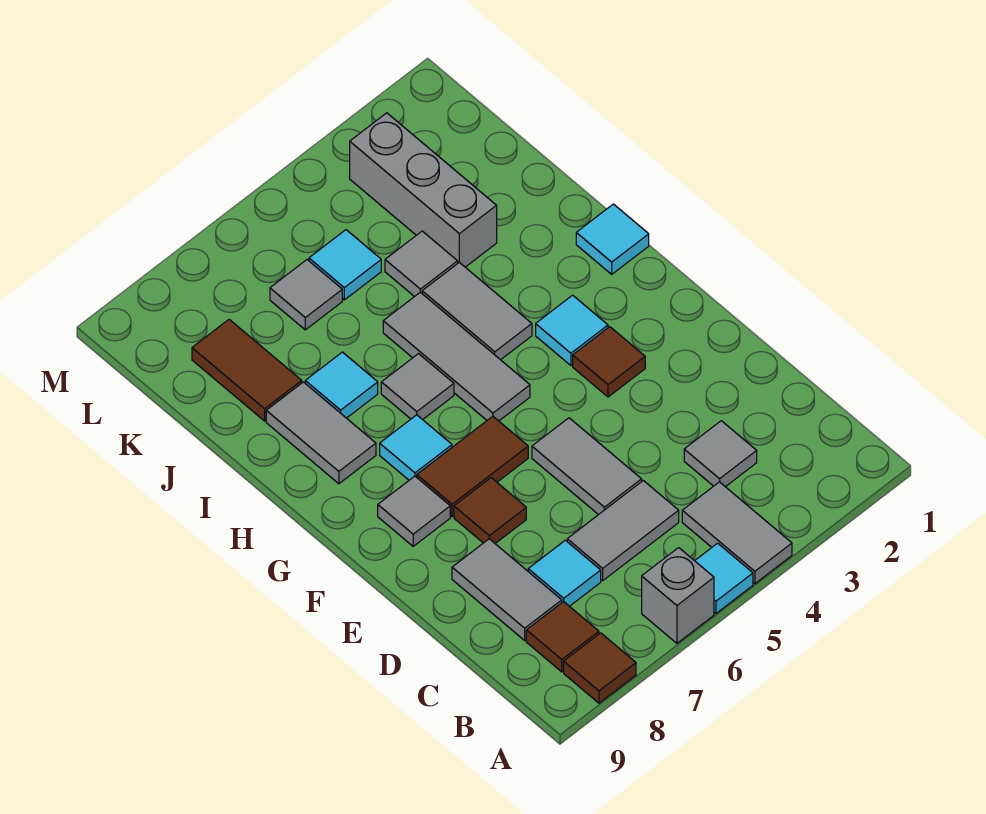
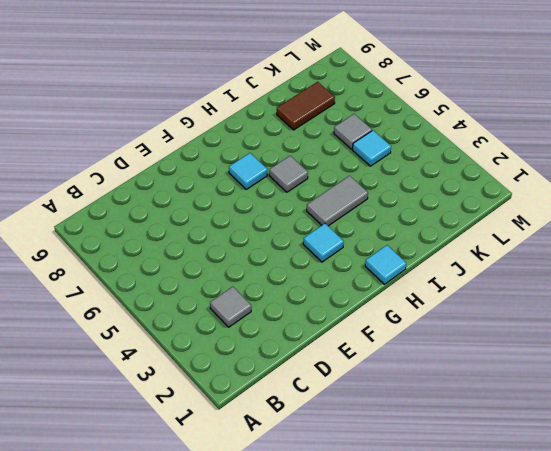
none -> grey tile A4:B4 level 1
none -> cyan tile A5 level 1
none -> grey brick A6 level 1

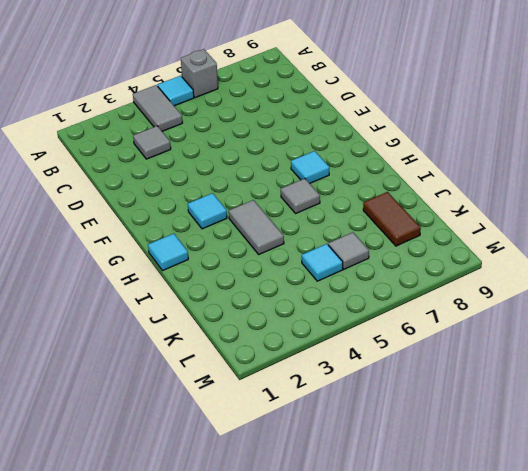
none -> brown tile A8 level 1
none -> brown tile B8 level 1
none -> grey tile C5:C6 level 1

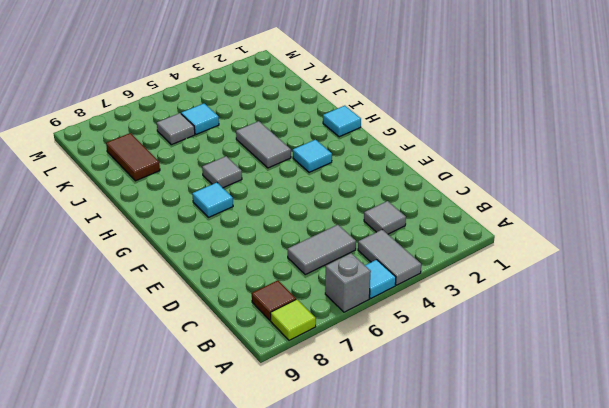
lime tile A8 level 1 -> brown tile A8 level 1
none -> cyan tile C7 level 1
none -> grey tile C8:D8 level 1
none -> grey tile D5:E5 level 1

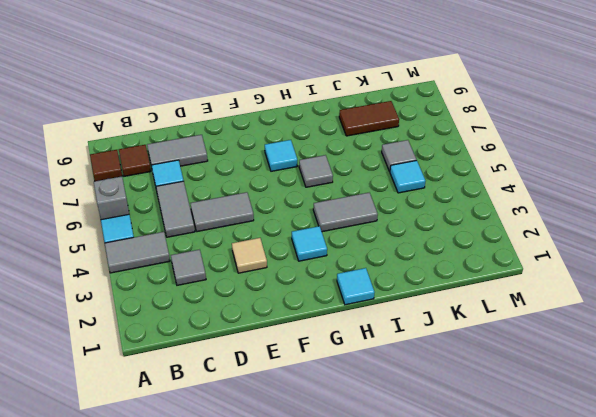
tan tile E3 level 1 -> none
none -> brown tile E7 level 1
none -> brown tile F3 level 1
none -> brown tile F6:F7 level 1

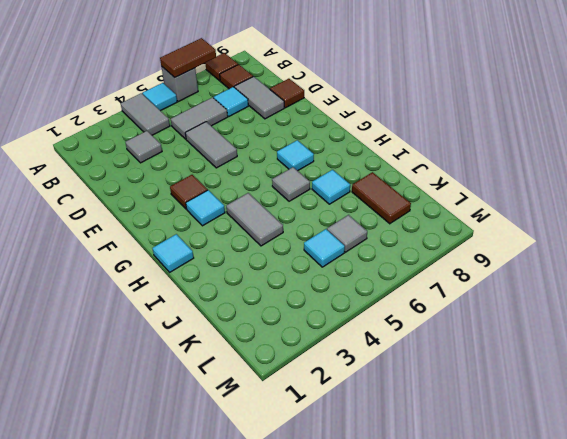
brown tile A6:A7 level 2 -> brown tile F6:F7 level 1
brown tile D9 level 1 -> brown tile E7 level 1
none -> grey tile F8 level 1
none -> grey tile G5:I5 level 1
none -> grey tile H8:I8 level 1

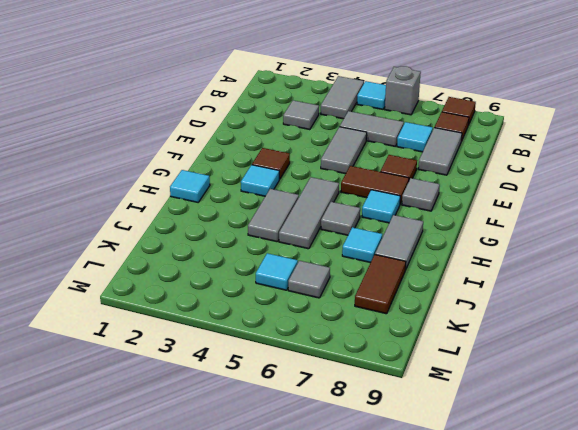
none -> grey brick J3:L3 level 1
none -> grey tile J4 level 1

